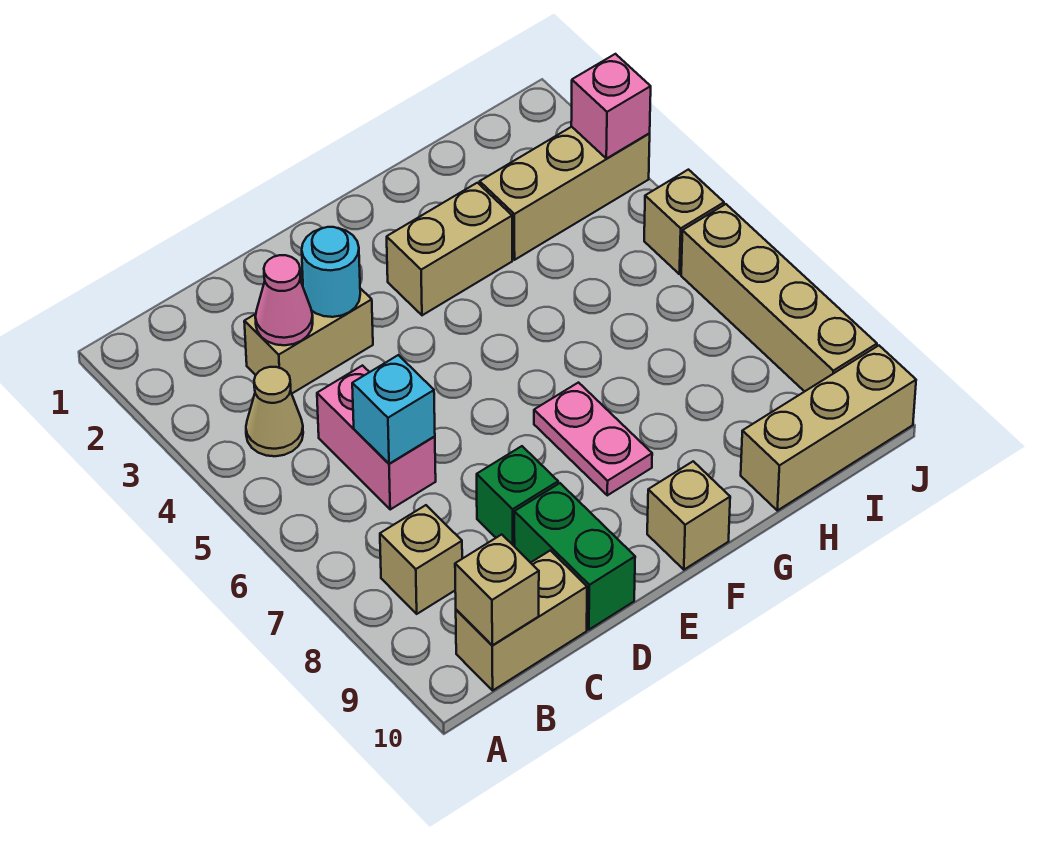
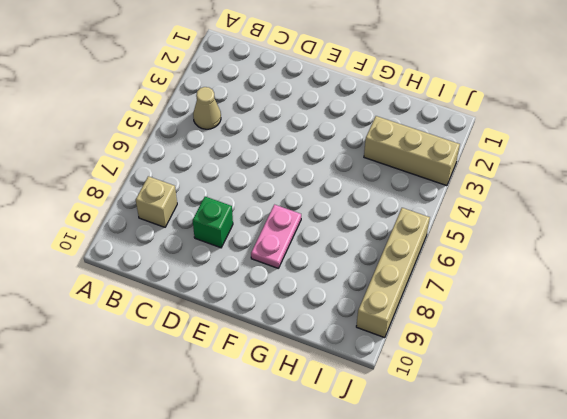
none -> tan brick B10:C10 level 1
none -> tan brick C3:D3 level 1
none -> pink brick C5:C6 level 1

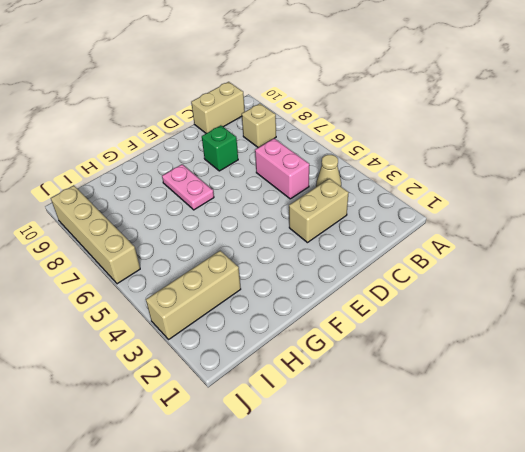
none -> green brick D9:D10 level 1
none -> tan brick F3:G3 level 1
none -> tan brick F10 level 1

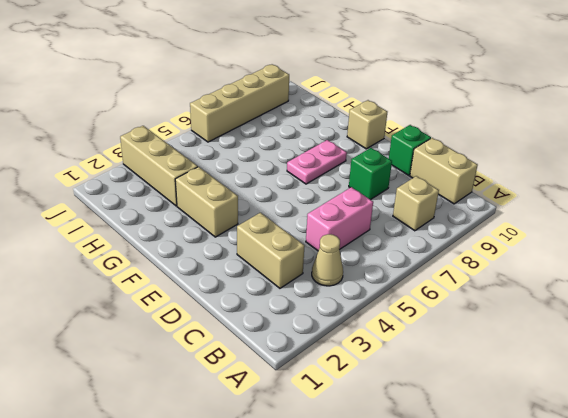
green brick D10 level 1 -> green brick D9:D10 level 1
none -> tan brick H10:J10 level 1
none -> tan brick J5 level 1
none -> tan brick B10 level 2

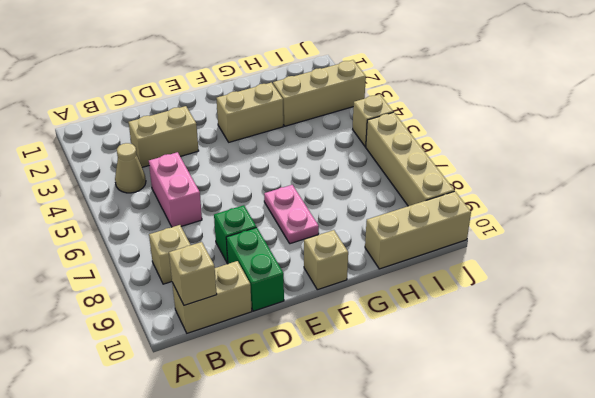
none -> pink cone C3 level 2
none -> cyan brick C6 level 2
none -> cyan round brick D3 level 2

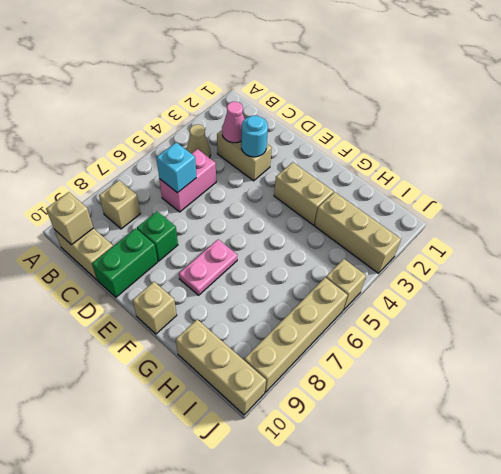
none -> pink brick J3 level 2

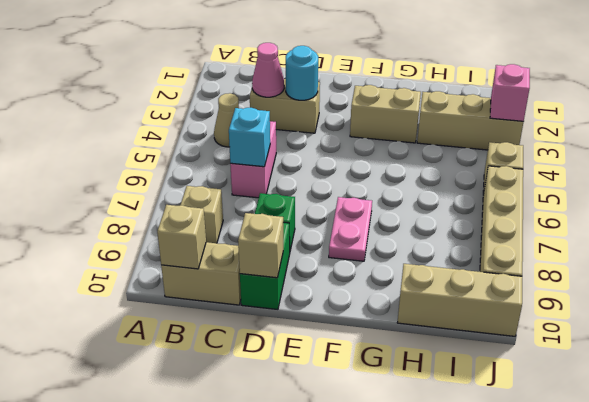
tan brick D10 level 2 -> tan brick F10 level 1

